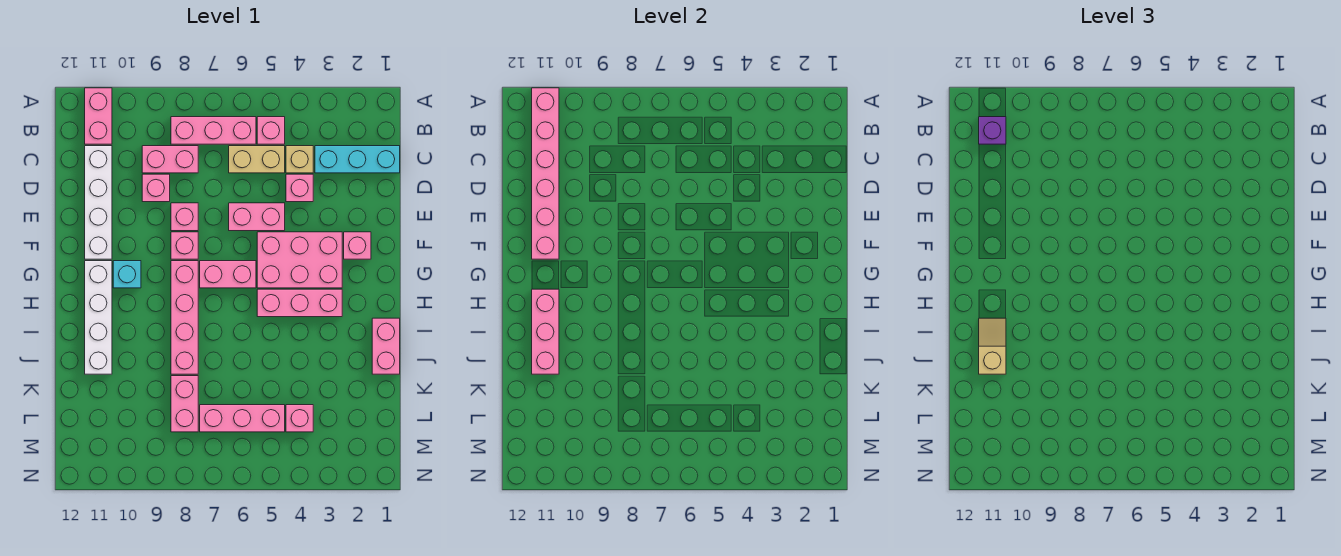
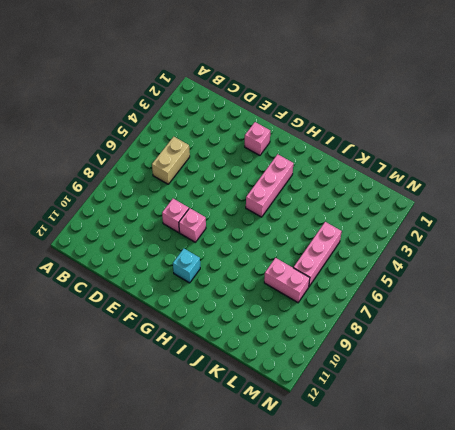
none -> pink brick A11:B11 level 1
none -> pink brick B5 level 1
none -> pink brick B6:B8 level 1

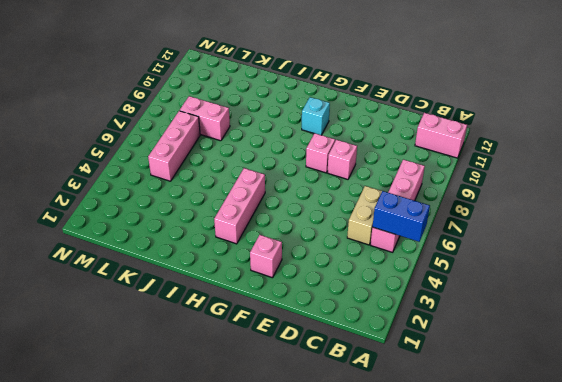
blue brick A5:B5 level 2 -> none
none -> cyan brick C1:C3 level 1
none -> tan brick C4 level 1
none -> pink brick C8:C9 level 1

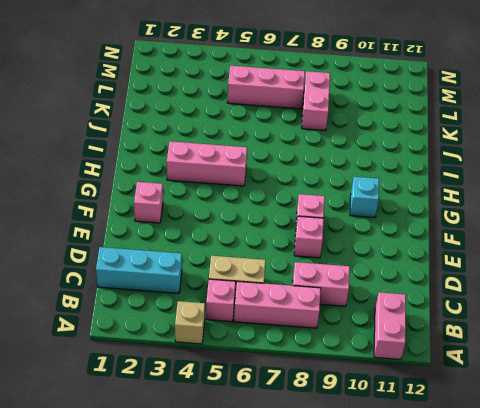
tan brick A4 level 1 -> tan brick C4 level 1
none -> white brick C11:F11 level 1
none -> pink brick D4 level 1
none -> pink brick D9 level 1

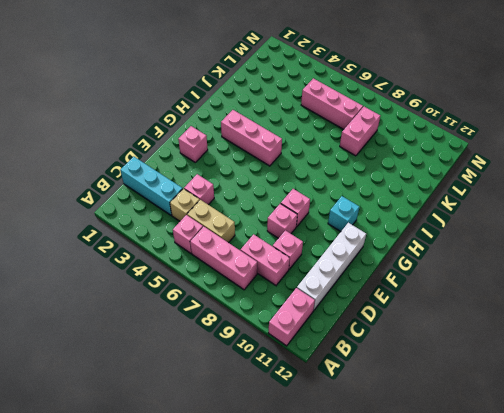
none -> pink brick E5:E6 level 1
none -> pink brick F3:G5 level 1
none -> pink brick G6:G7 level 1

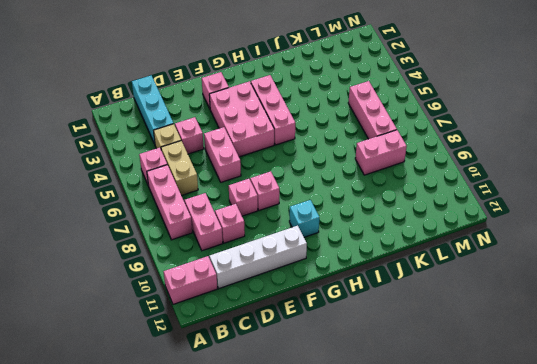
none -> pink brick G6:G7 level 1
none -> pink brick G8:J8 level 1
none -> white brick G11:J11 level 1

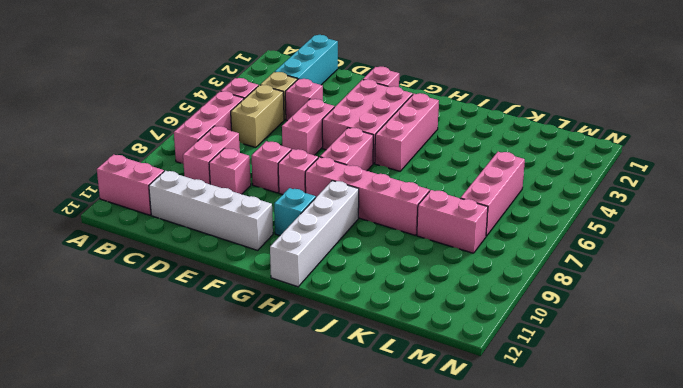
white brick H9:H12 level 1 -> white brick G11:J11 level 1
none -> pink brick I1:J1 level 1
none -> pink brick L4 level 1
none -> pink brick A11:F11 level 2

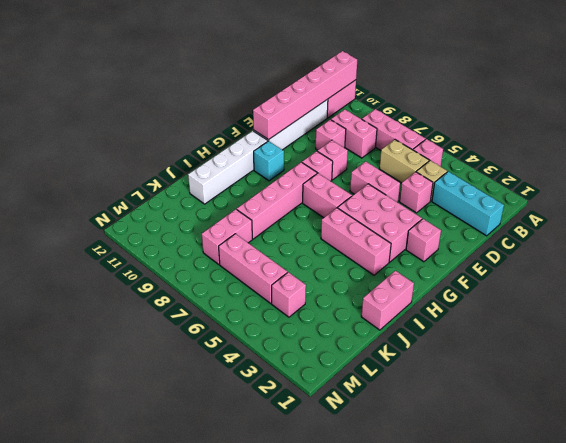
none -> pink brick H11:J11 level 2
none -> purple brick B11 level 3
none -> tan slope I11:J11 level 3 top J

